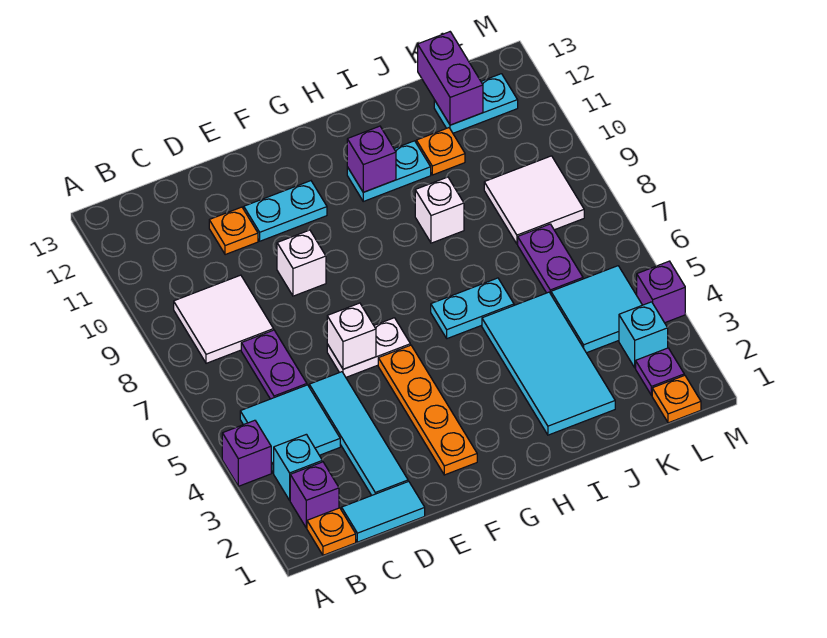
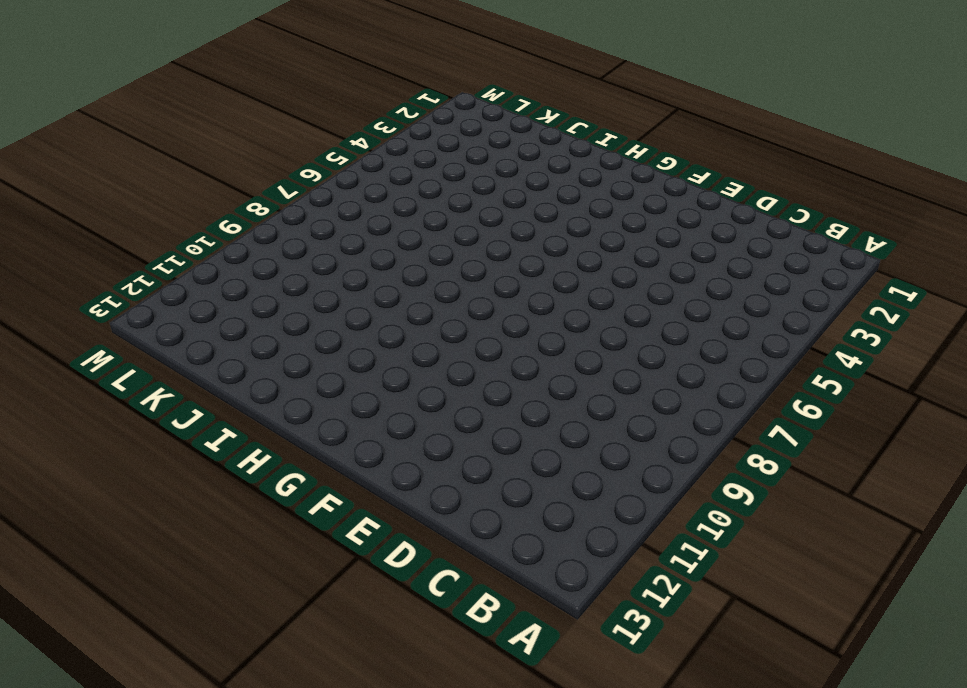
none -> purple brick A4 level 1
none -> orange plate B1 level 1
none -> purple brick B2 level 1
none -> cyan brick B3 level 1

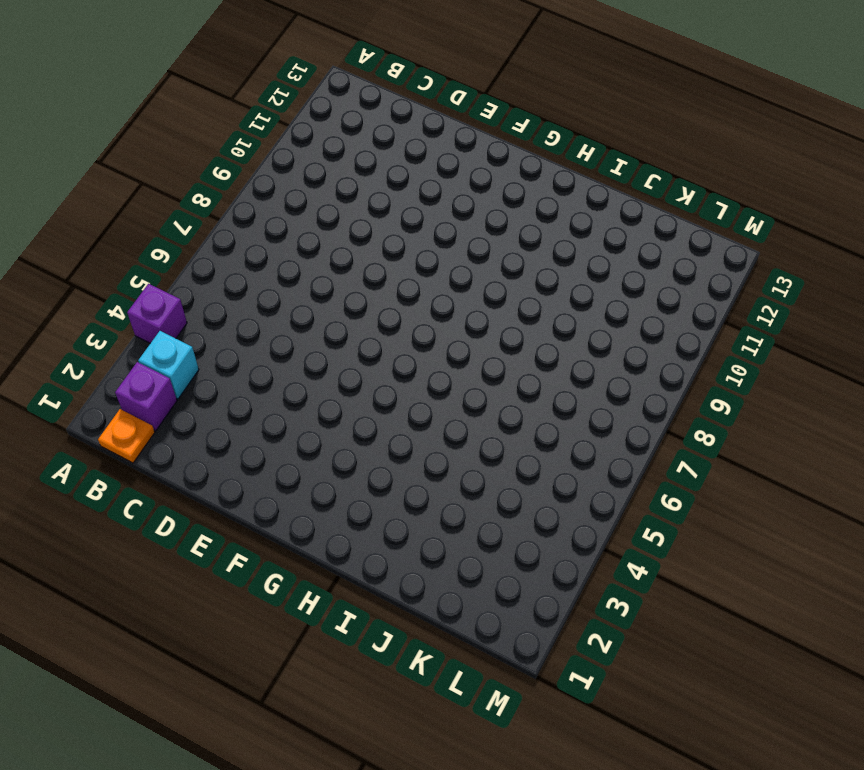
none -> cyan tile B4:C5 level 1
none -> white tile B8:C9 level 1
none -> cyan tile C1:D1 level 1
none -> purple plate C6:C7 level 1

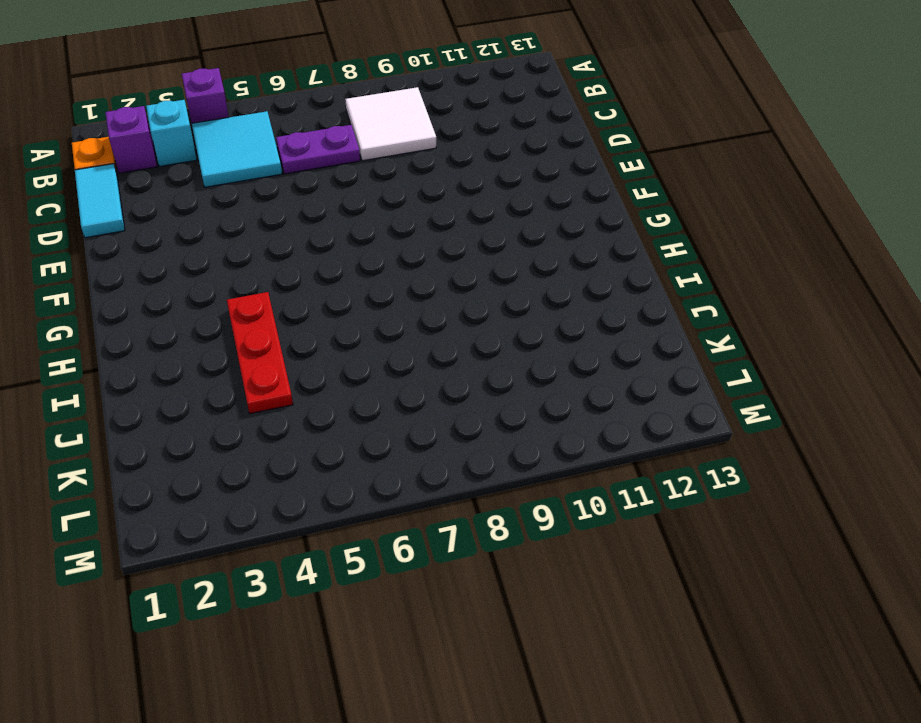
red plate H4:J4 level 1 -> cyan tile I2:J5 level 1
none -> cyan tile D2:D5 level 1
none -> orange plate D11 level 1
none -> white plate E6:F6 level 1
none -> white brick E9 level 1

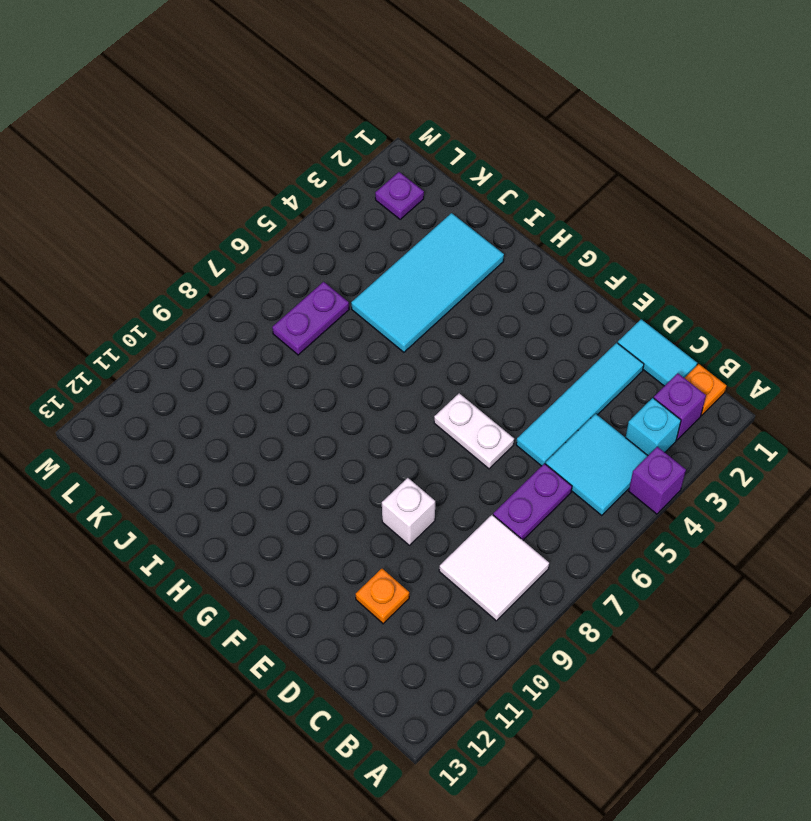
none -> cyan plate E11:F11 level 1
none -> orange plate F2:F5 level 1
none -> cyan plate H6:I6 level 1
none -> cyan plate H11:I11 level 1

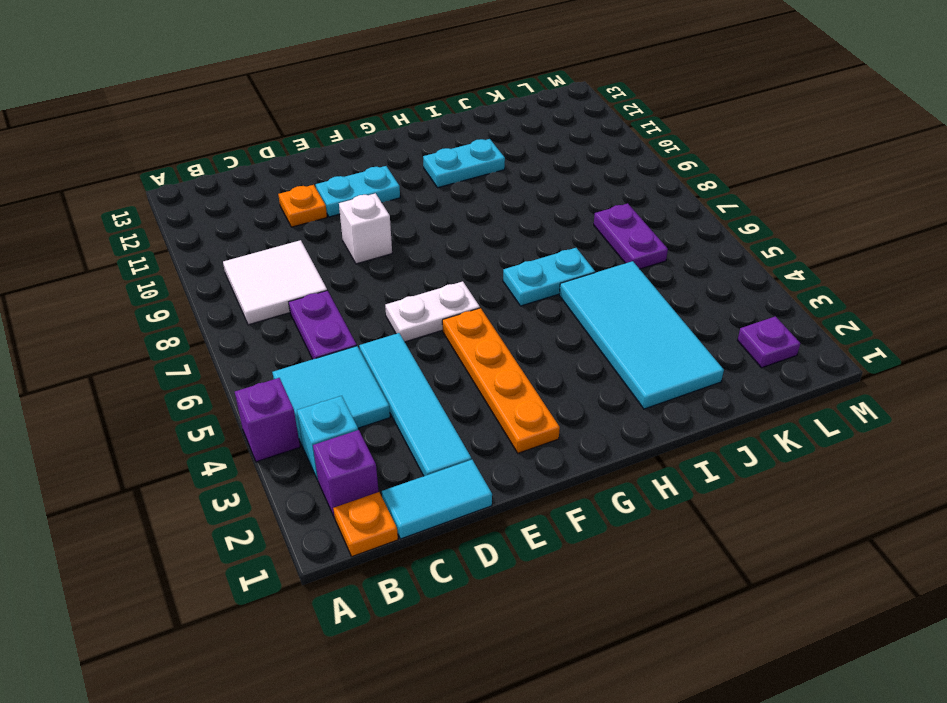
none -> white brick I9 level 1
none -> orange plate J11 level 1
none -> cyan tile K4:L5 level 1
none -> white tile K8:L9 level 1

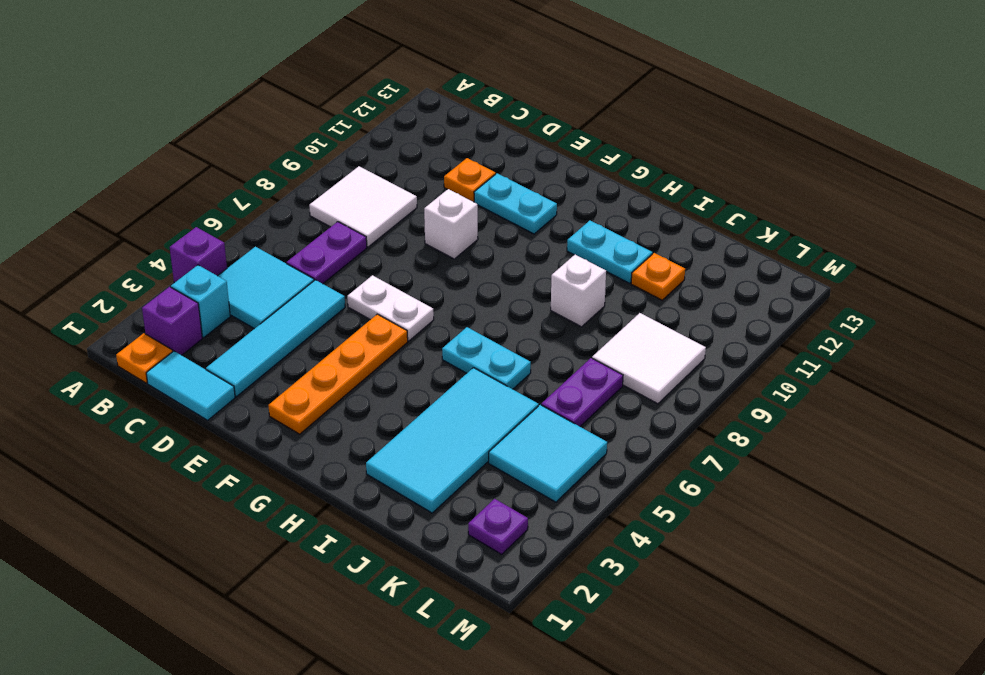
none -> cyan plate K12:L12 level 1
none -> orange plate L1 level 1
none -> cyan brick L3 level 1
none -> purple brick M4 level 1

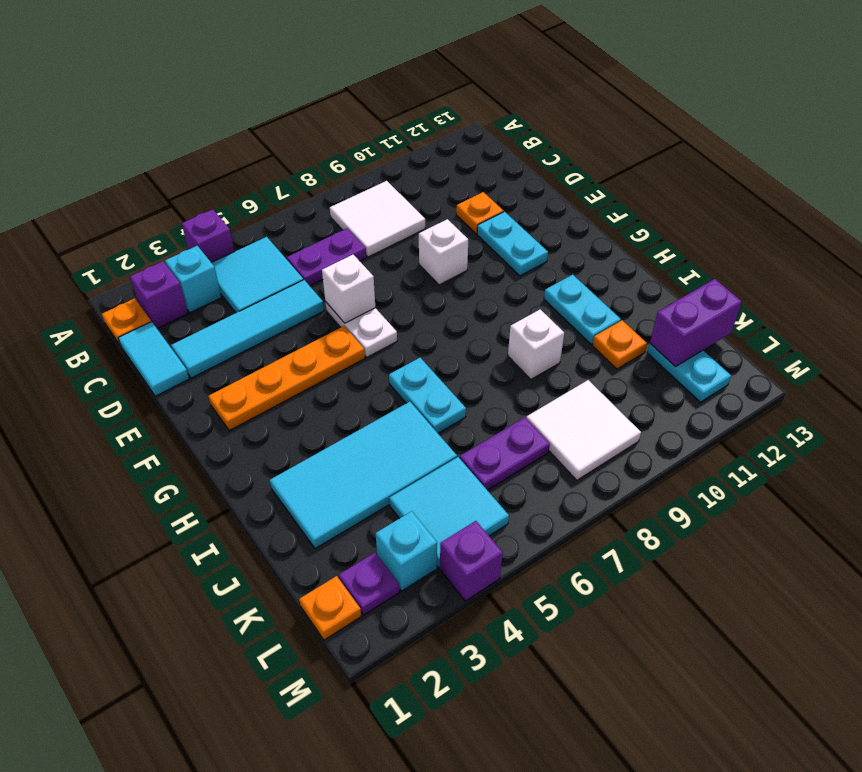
none -> purple brick H11 level 2

